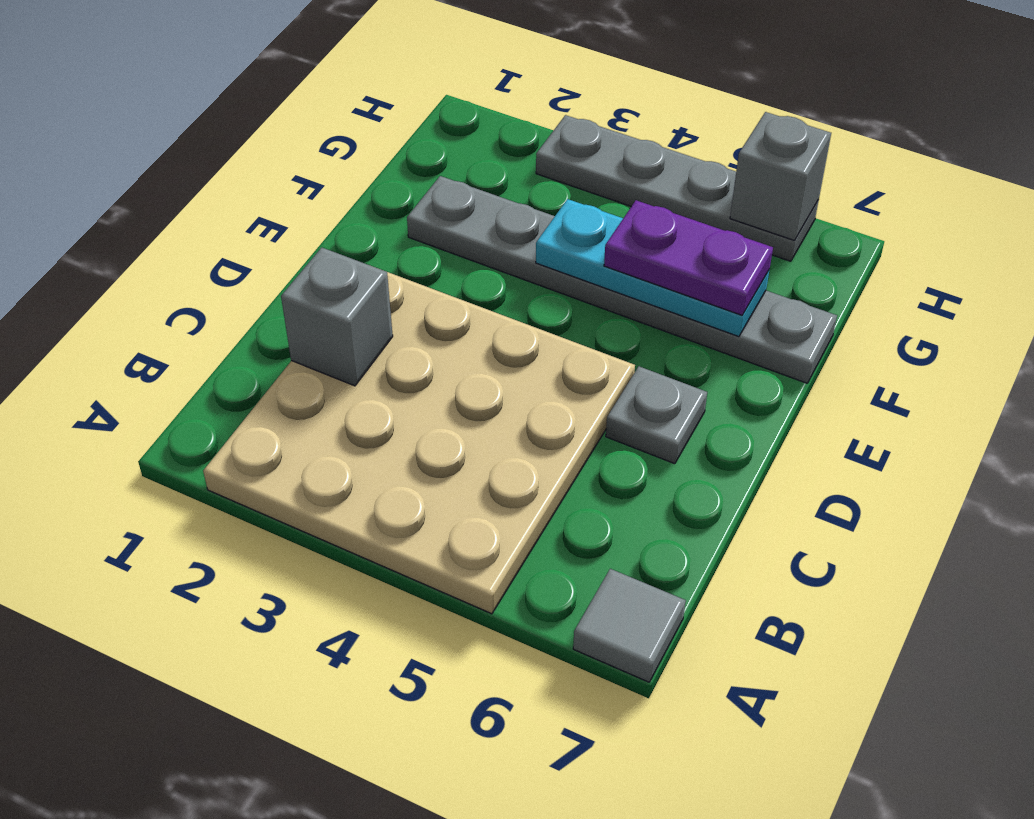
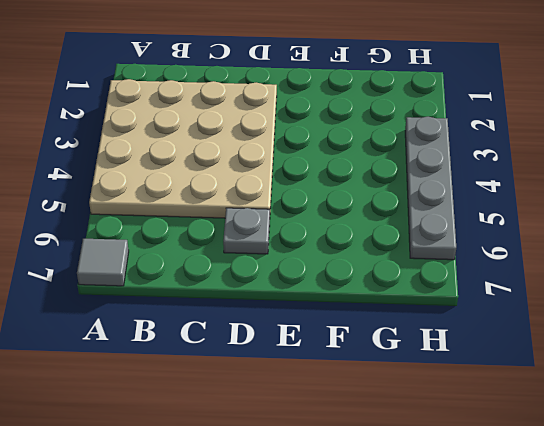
none -> grey plate F2:F7 level 1
none -> grey brick C2 level 2

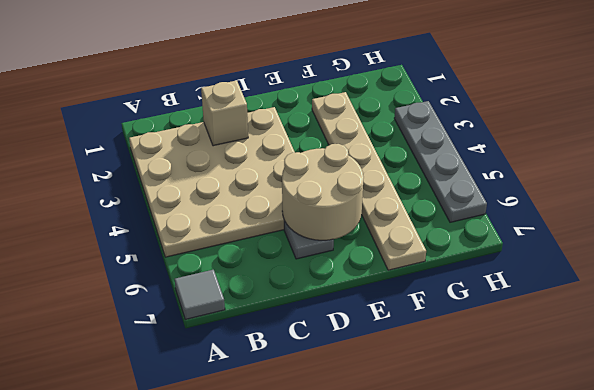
tan brick C2 level 2 -> grey brick C2 level 2
tan round brick D5:E6 level 2 -> none
tan plate F2:F7 level 1 -> grey plate F2:F7 level 1
none -> cyan plate F4:F6 level 2
none -> grey brick H6 level 2

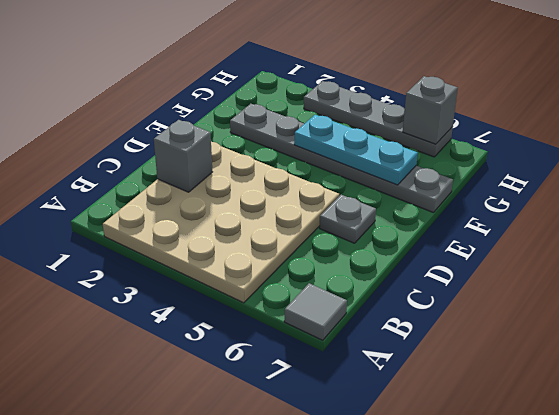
none -> purple plate F5:F6 level 3

